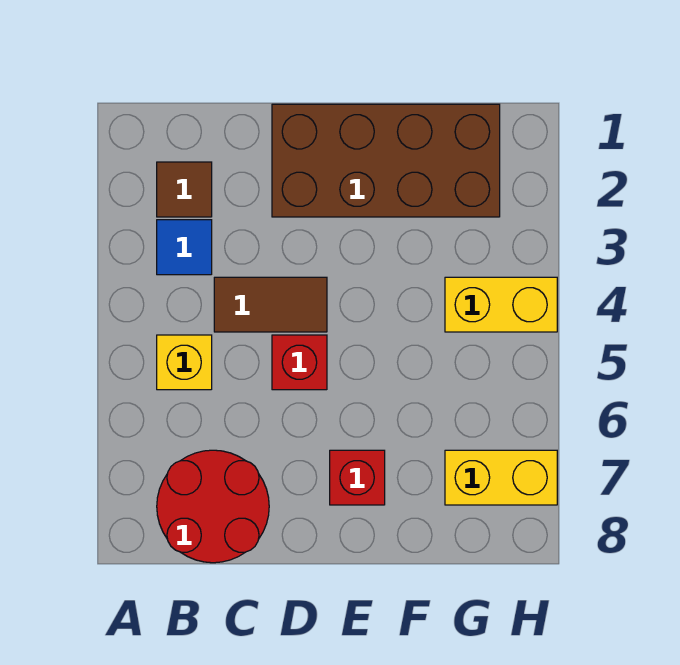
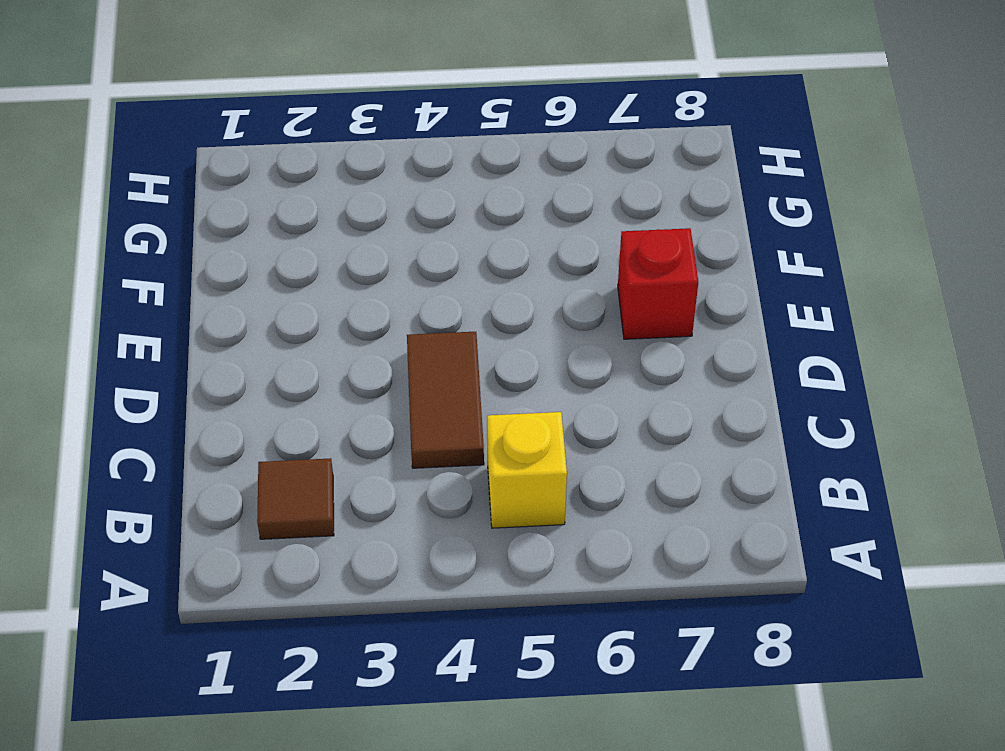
none -> blue tile B3 level 1
none -> red round brick B7:C8 level 1

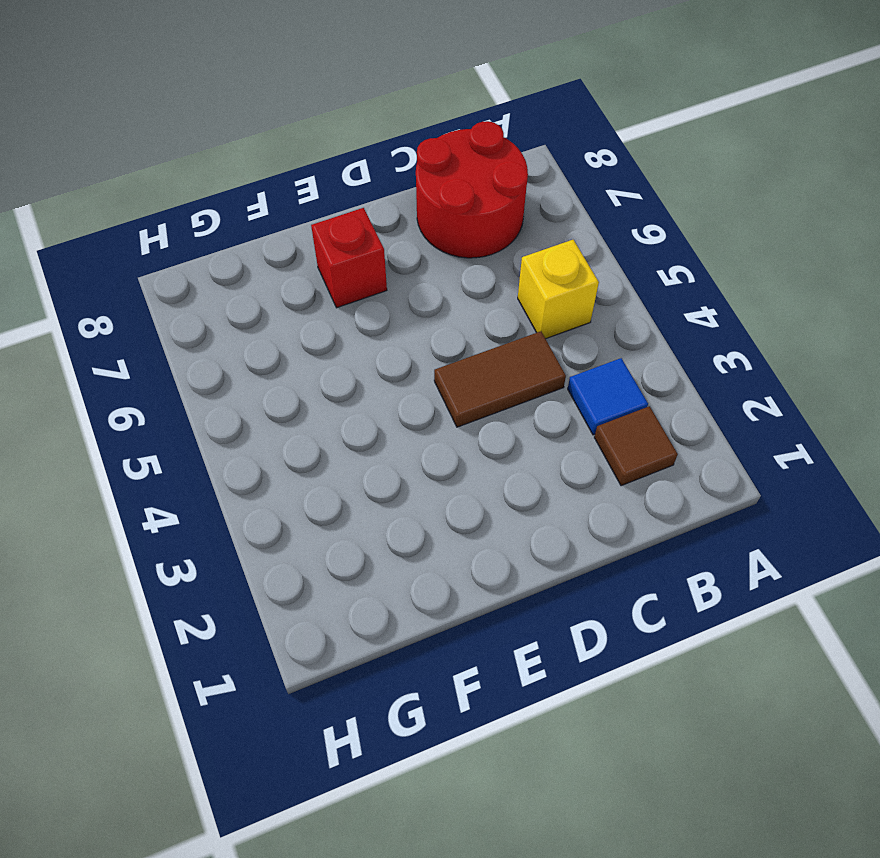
none -> brown brick D1:G2 level 1
none -> red brick D5 level 1

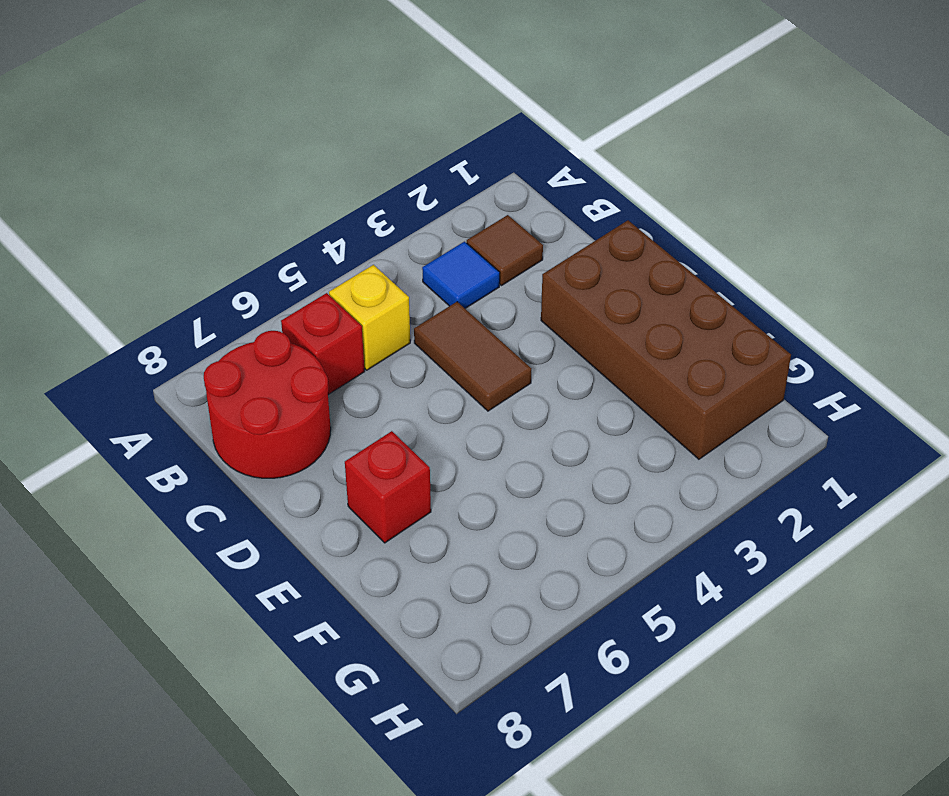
red brick B6 level 1 -> red brick D5 level 1
none -> yellow brick G4:H4 level 1
none -> yellow brick G7:H7 level 1

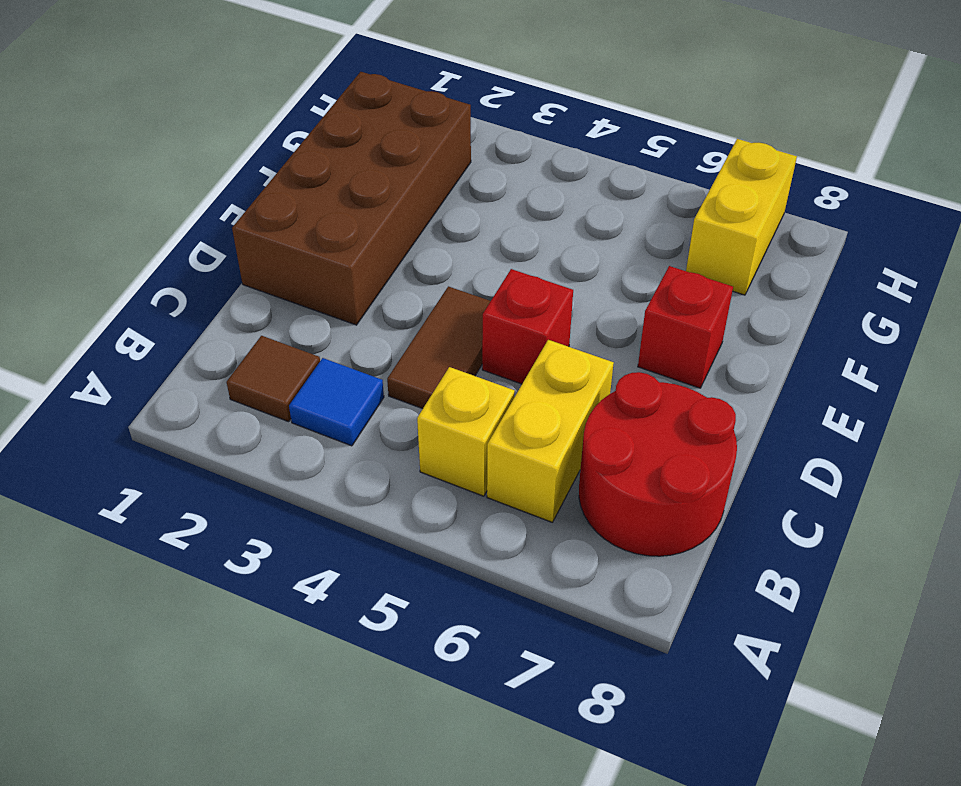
yellow brick B6:C6 level 1 -> yellow brick G4:H4 level 1

